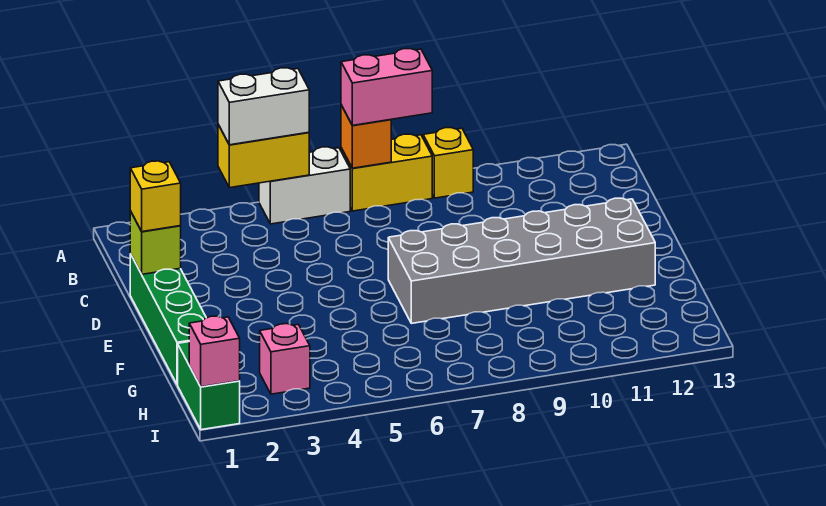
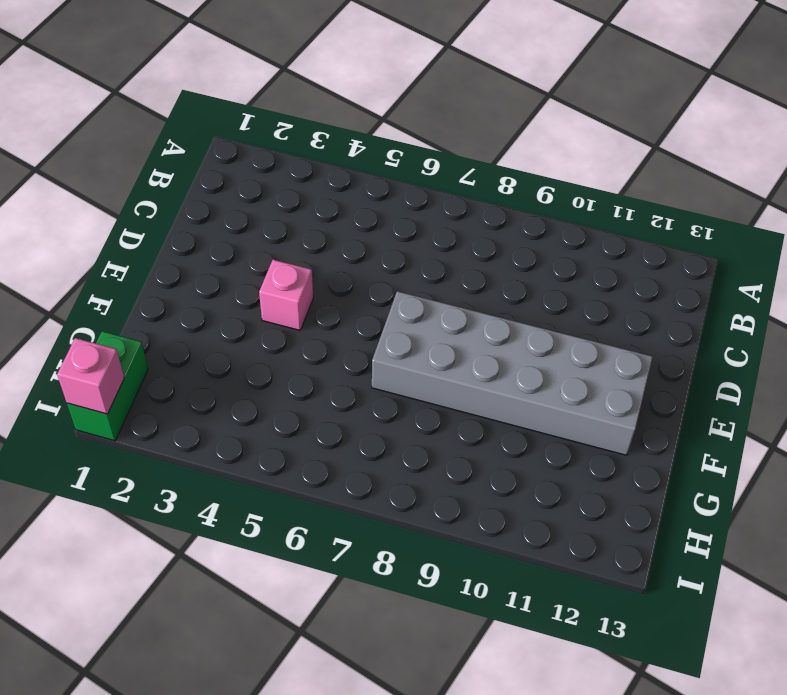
pink brick E4 level 1 -> pink brick H3 level 1
none -> white brick A5:A6 level 1
none -> yellow brick A7:A8 level 1
none -> yellow brick A9 level 1

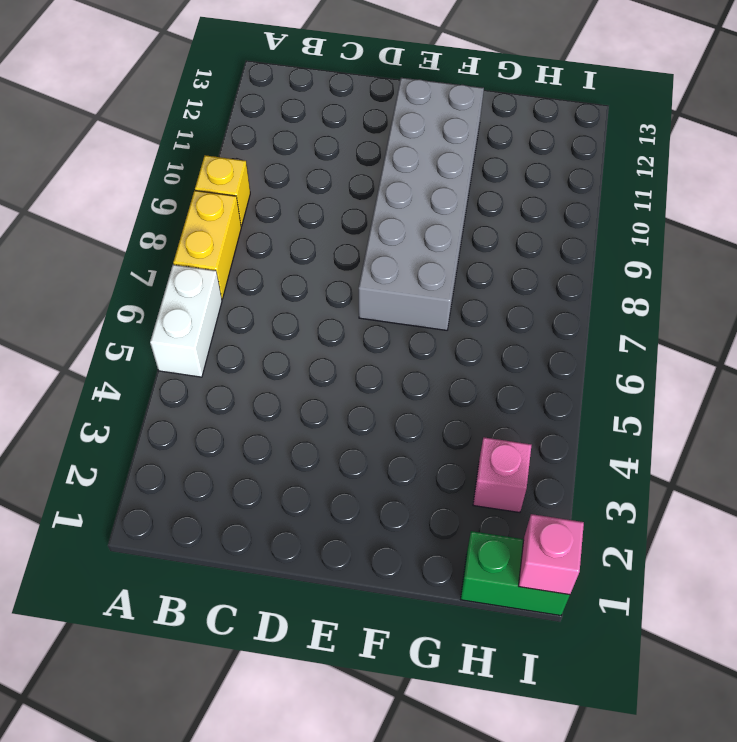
none -> green brick D1:G1 level 1
none -> yellow brick A4:A5 level 2
none -> orange brick A7 level 2

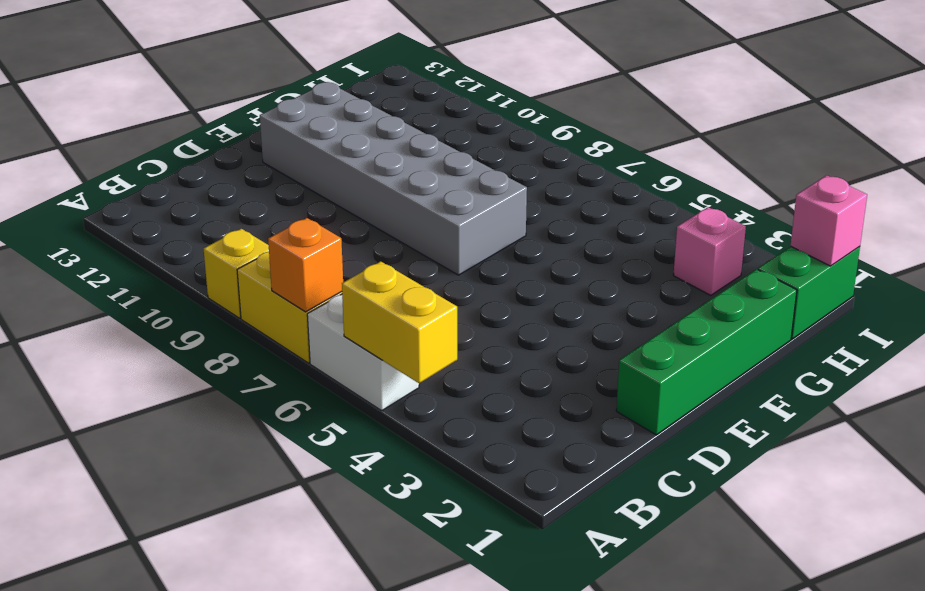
none -> lime brick D1 level 2
none -> white brick A4:A5 level 3
none -> pink brick A7:A8 level 3

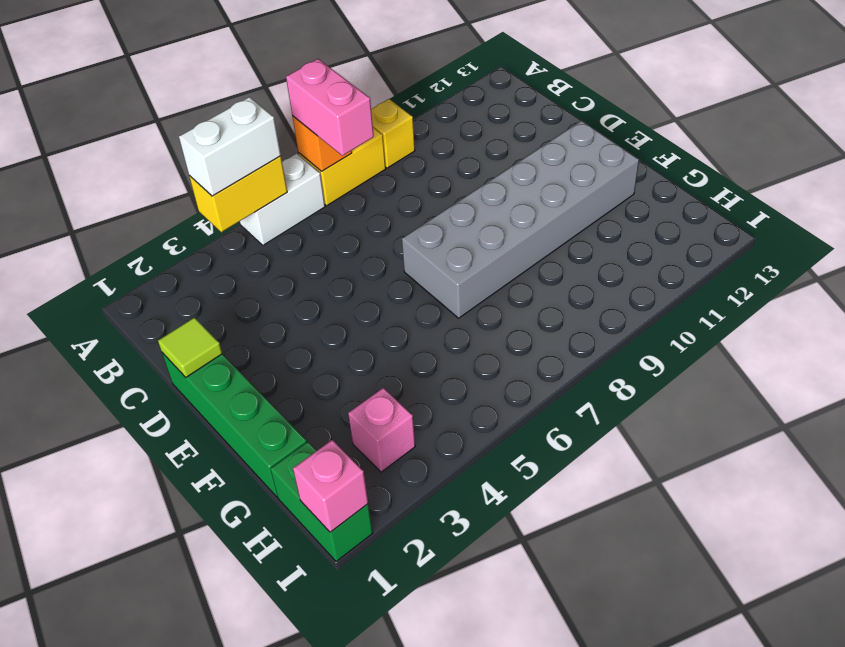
pink brick A7:B7 level 3 -> pink brick A7:A8 level 3
lime tile D1 level 2 -> lime brick D1 level 2
none -> yellow brick D1 level 3

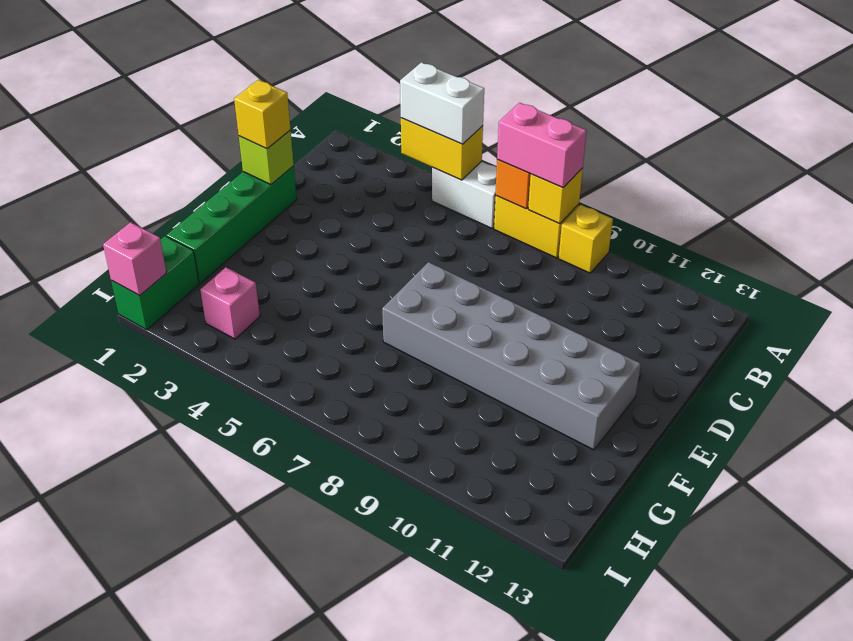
yellow brick A8 level 2 -> none

